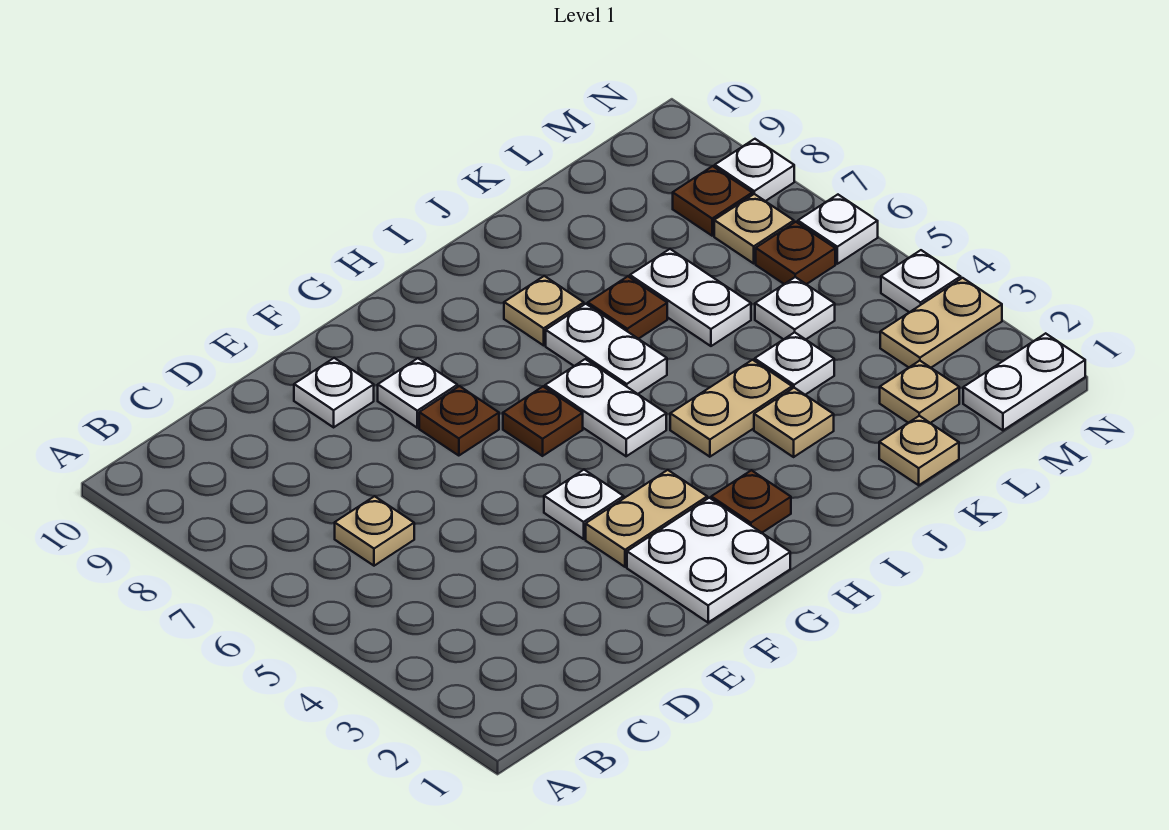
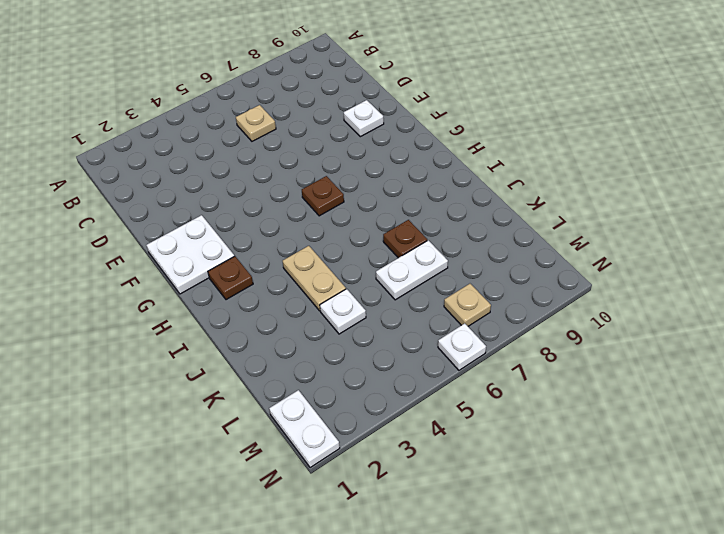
none -> tan plate F3:G3 level 1
none -> white plate F4 level 1
none -> brown plate F7 level 1

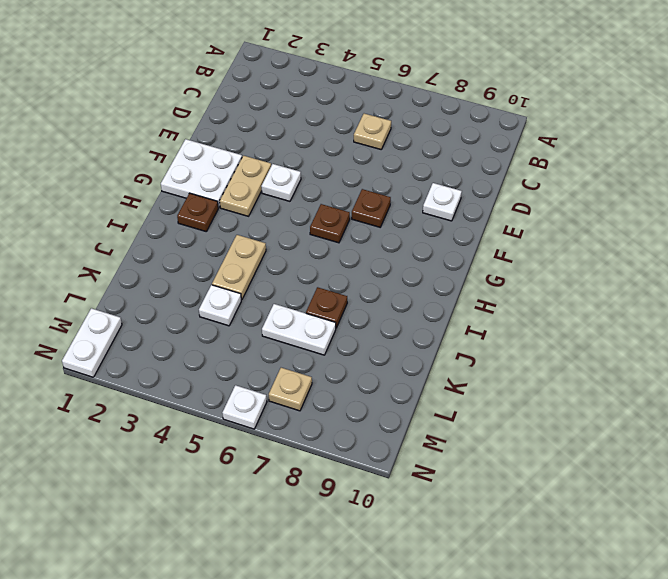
none -> white plate F8 level 1
none -> white plate H5:H6 level 1
none -> white plate I6:I7 level 1

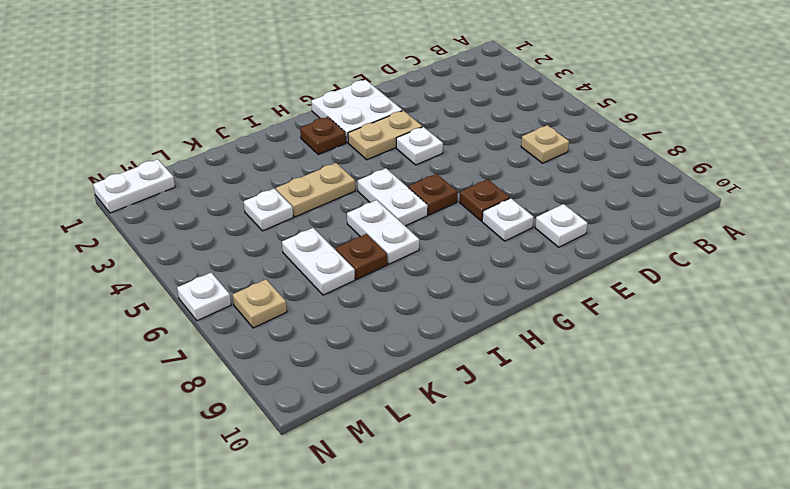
none -> tan plate I8 level 1
none -> tan plate J3 level 1
none -> tan plate K1 level 1

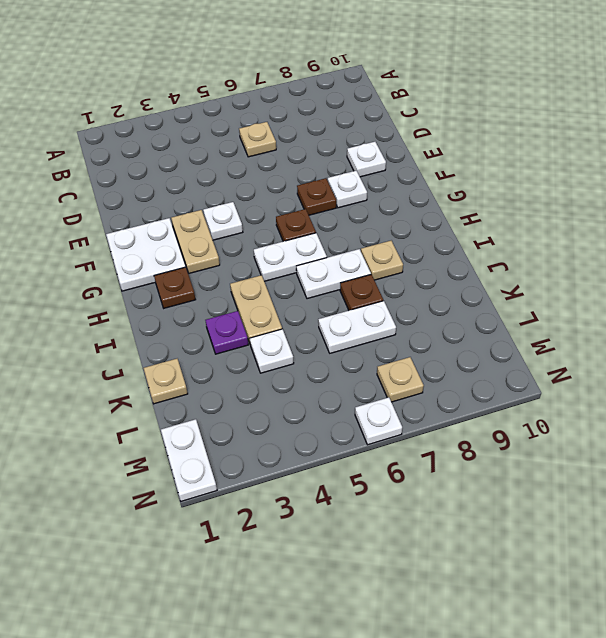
purple plate J3 level 1 -> tan plate J3 level 1
none -> tan plate L2 level 1
none -> white plate L5 level 1
none -> tan plate M3:N3 level 1

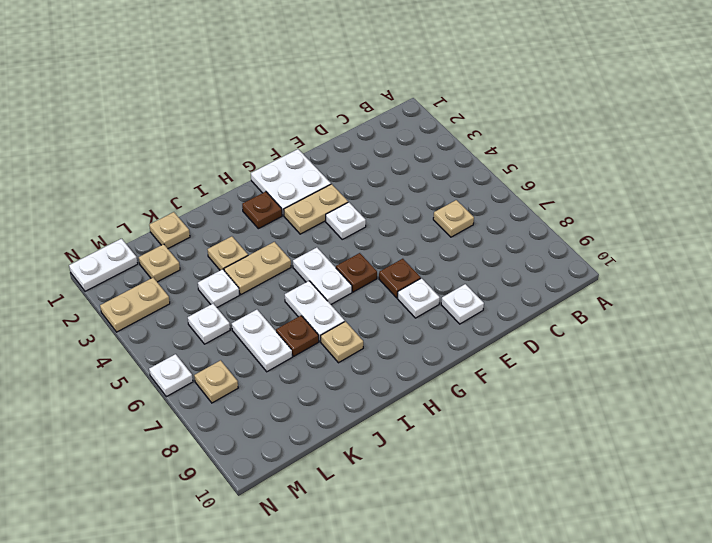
none -> brown plate M6 level 1
none -> brown plate M8 level 1
none -> white plate N4 level 1

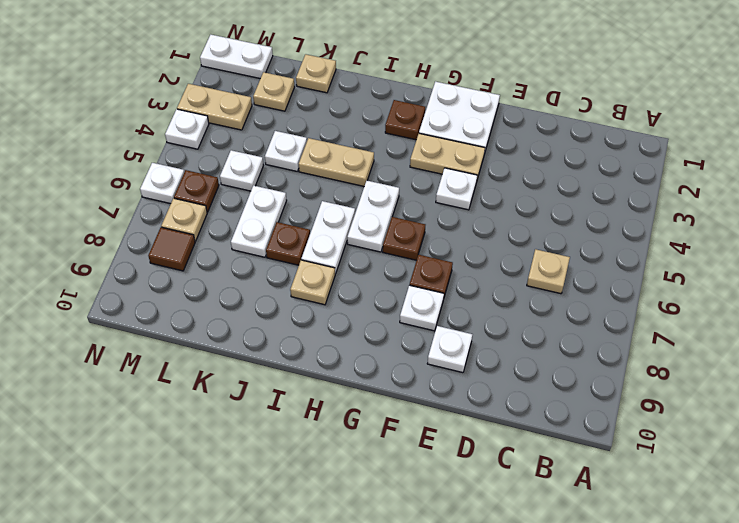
brown tile M8 level 1 -> brown plate M8 level 1
none -> tan plate J3 level 1
none -> white plate N8 level 1

